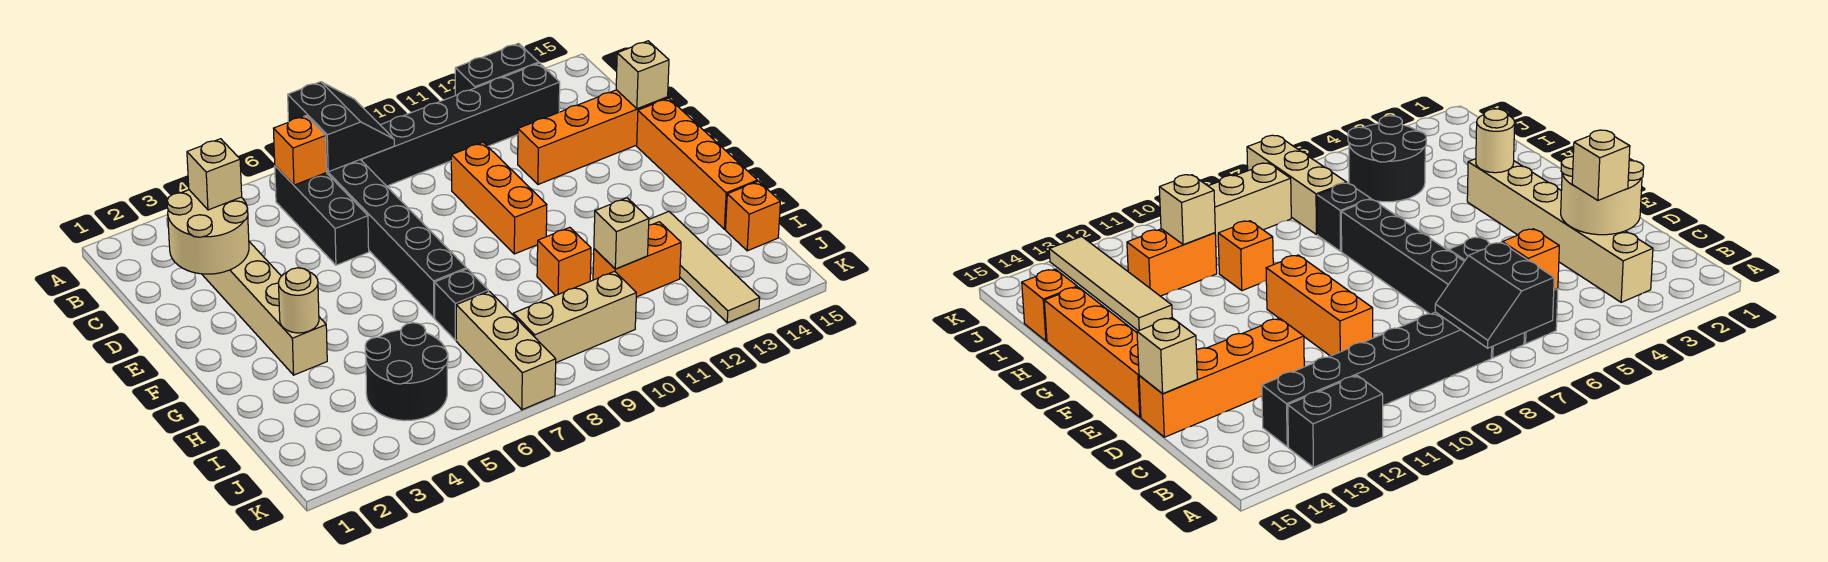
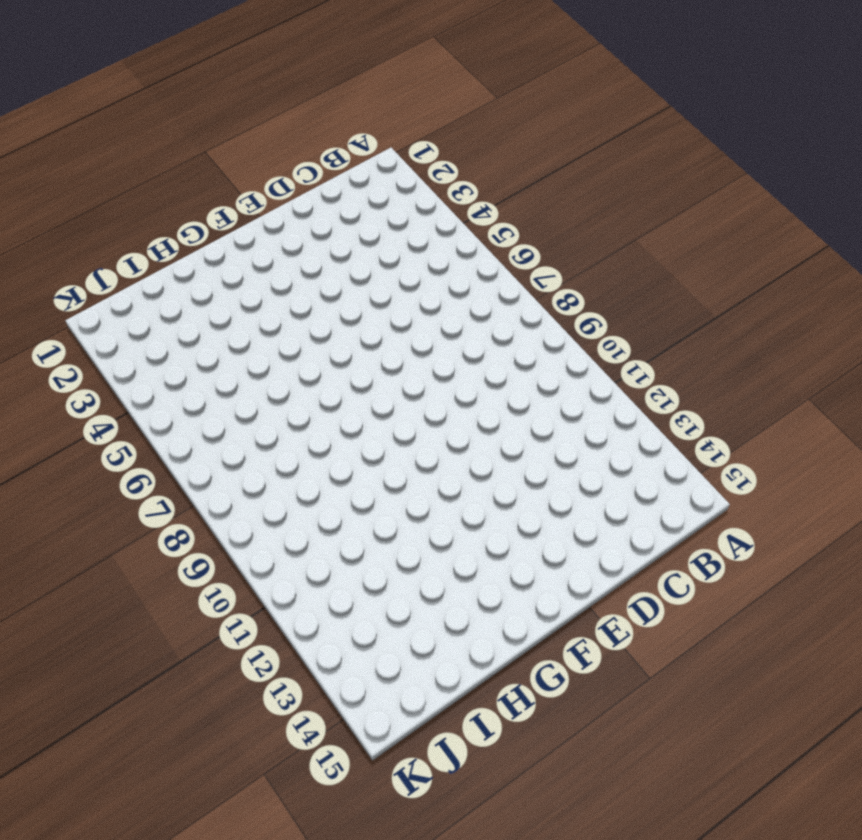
none -> black brick A12:A13 level 1
none -> tan brick B3:G3 level 1
none -> black brick B6:D6 level 1

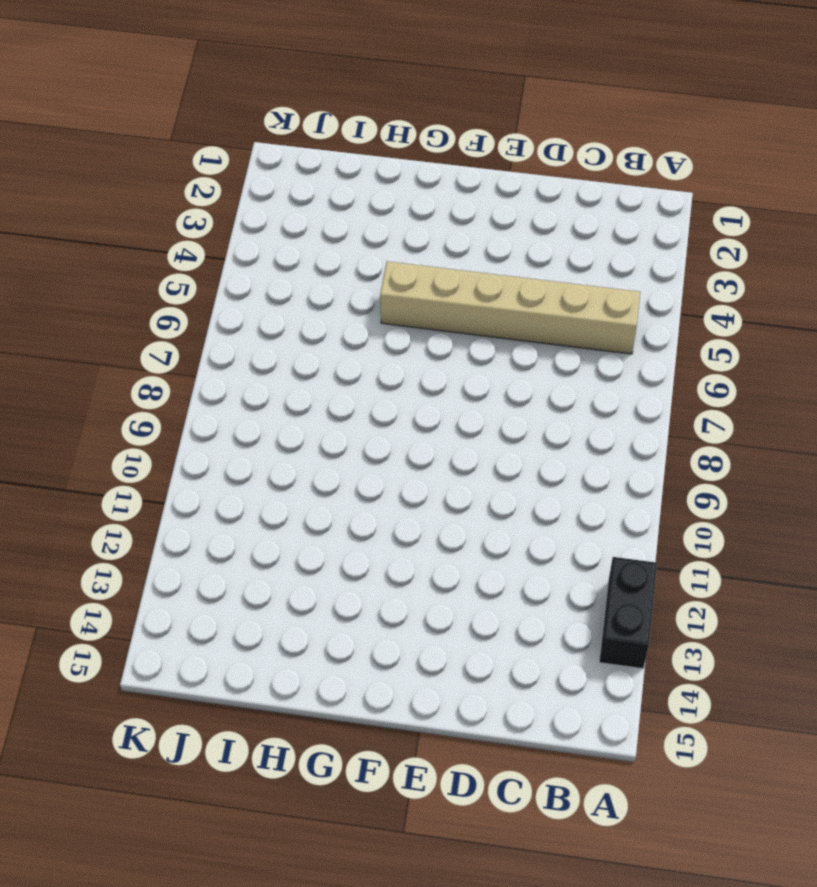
tan brick B5:G5 level 1 -> tan brick B3:G3 level 1
none -> black brick B6:D6 level 1
none -> black brick B7:G7 level 1
none -> black brick B8:B13 level 1

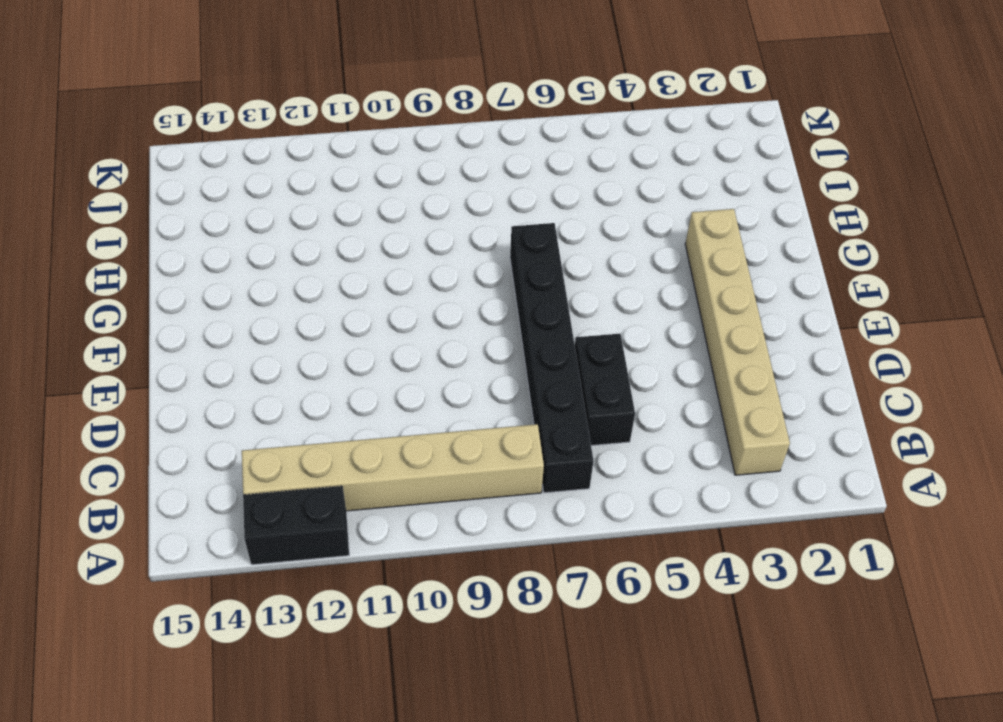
tan brick B8:B13 level 1 -> black brick B8:B13 level 1
black brick C6:D6 level 1 -> black brick B6:D6 level 1
none -> orange brick D10:F10 level 1
none -> orange brick D12:D15 level 1
none -> orange brick E15:H15 level 1

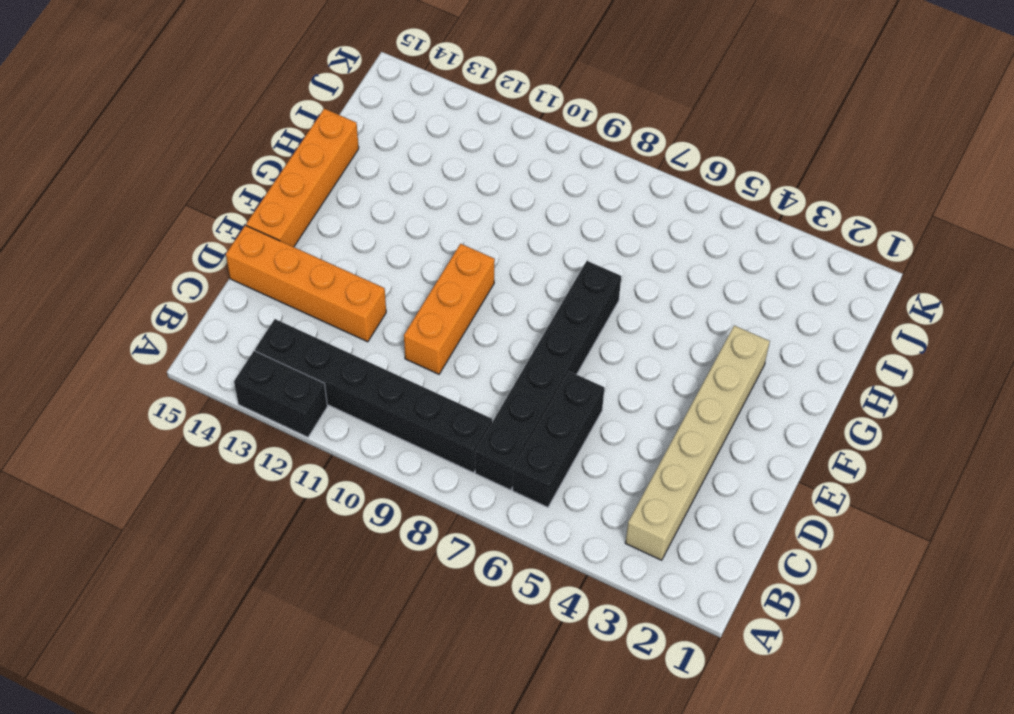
none -> black brick H7 level 1
none -> orange brick H10 level 1
none -> tan tile H13:K13 level 1

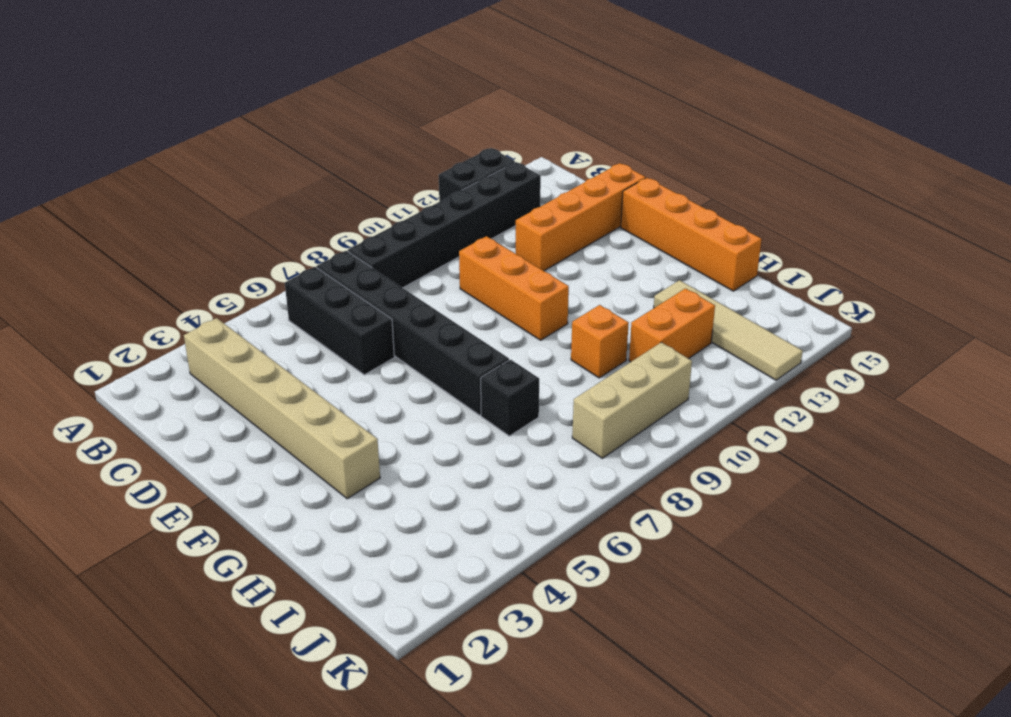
none -> black round brick I4:J5 level 1
none -> tan brick I7:K7 level 1
none -> orange brick I15 level 1

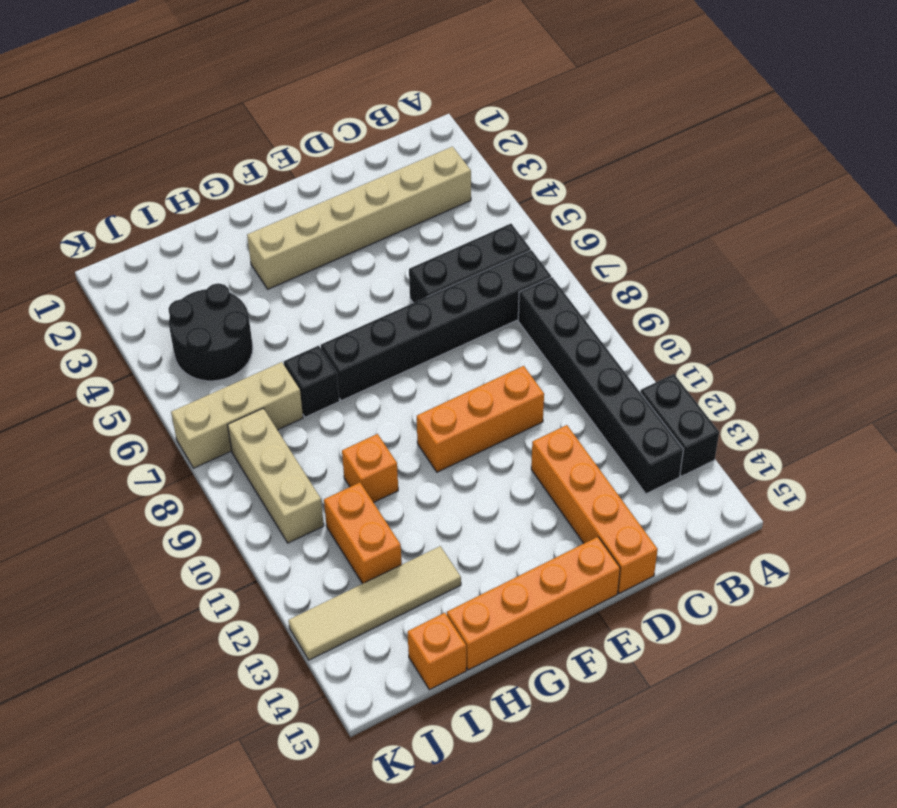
none -> black slope A7:B8 level 2 top 7
none -> orange brick B6 level 2
none -> tan round brick C2:D3 level 2

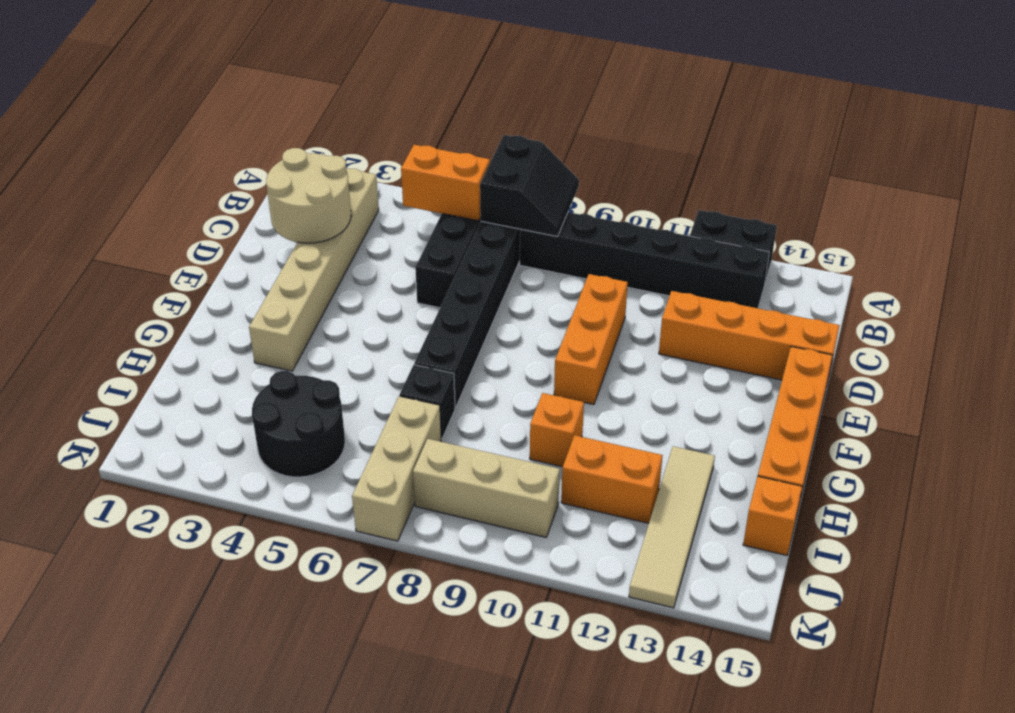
orange brick B5:B6 level 2 -> orange brick B6 level 2
none -> tan brick D15 level 2
none -> tan round brick G3 level 2
none -> tan brick I11 level 2

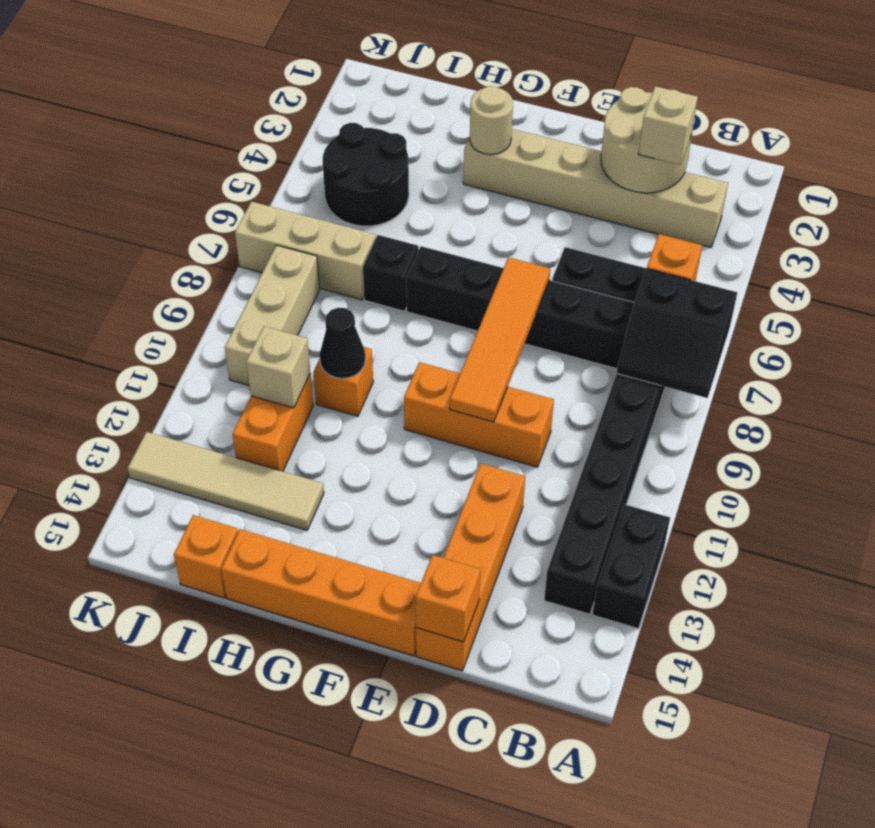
orange brick D15 level 2 -> tan brick D15 level 2
orange tile E7:E10 level 2 -> none
black cone H10 level 2 -> none

